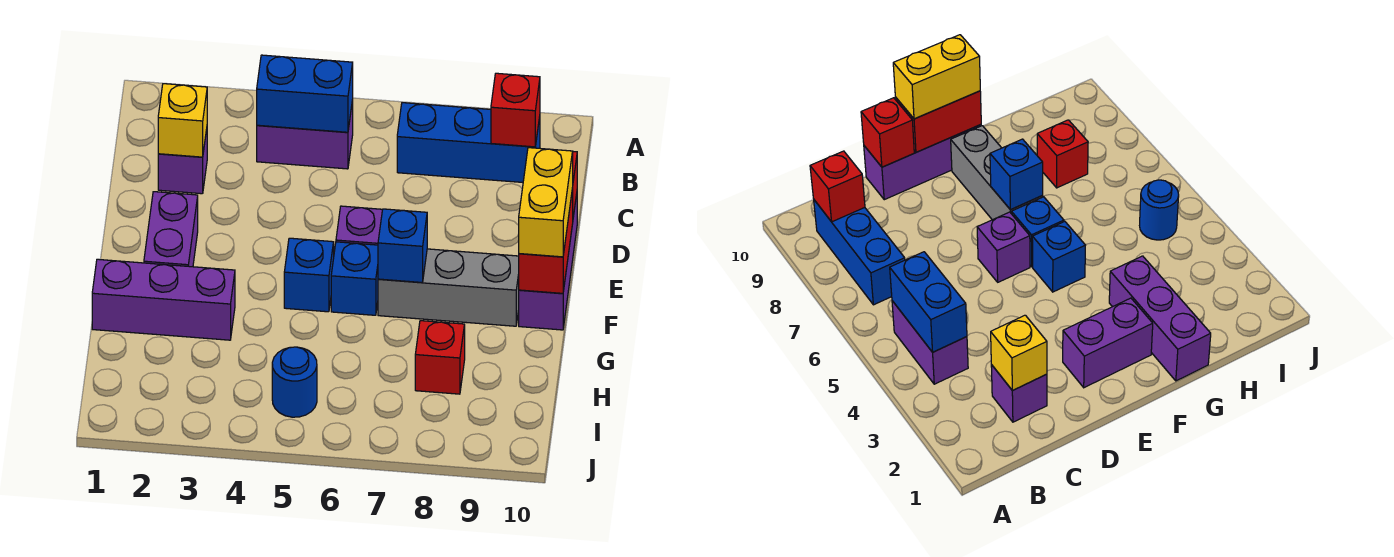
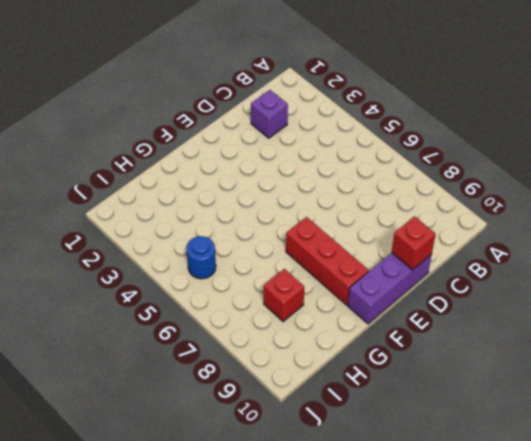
red brick F7:F9 level 1 -> grey brick F7:F9 level 1
none -> purple brick B4:B5 level 1
none -> blue brick B7:B9 level 1
none -> purple brick E2:F2 level 1

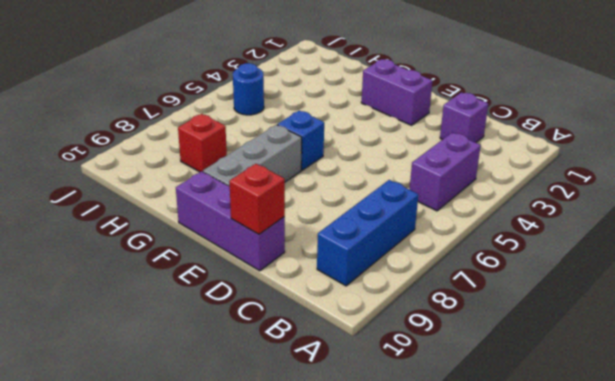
none -> purple brick E6 level 1
none -> blue brick F5 level 1
none -> purple brick G1:G3 level 1

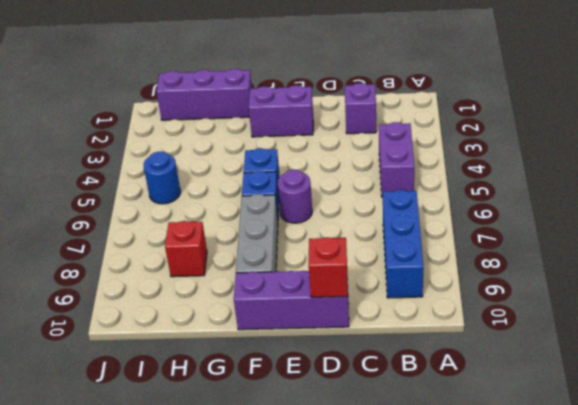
purple round brick E6 level 1 -> purple brick E6 level 1
purple brick G1:I1 level 1 -> purple brick G1:G3 level 1
none -> blue brick B4:B5 level 2
none -> red brick B9 level 2
none -> yellow brick C2 level 2

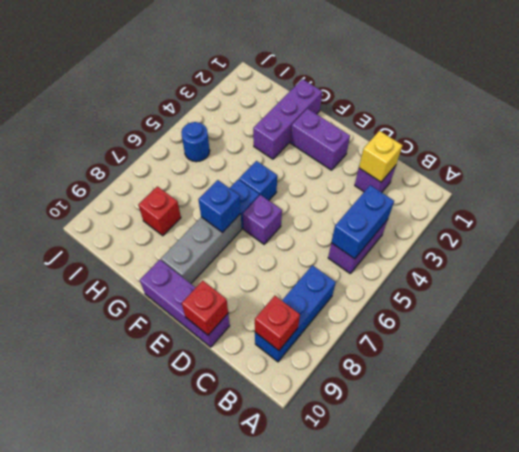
none -> red brick E10:F10 level 2
none -> yellow brick E10:F10 level 3

